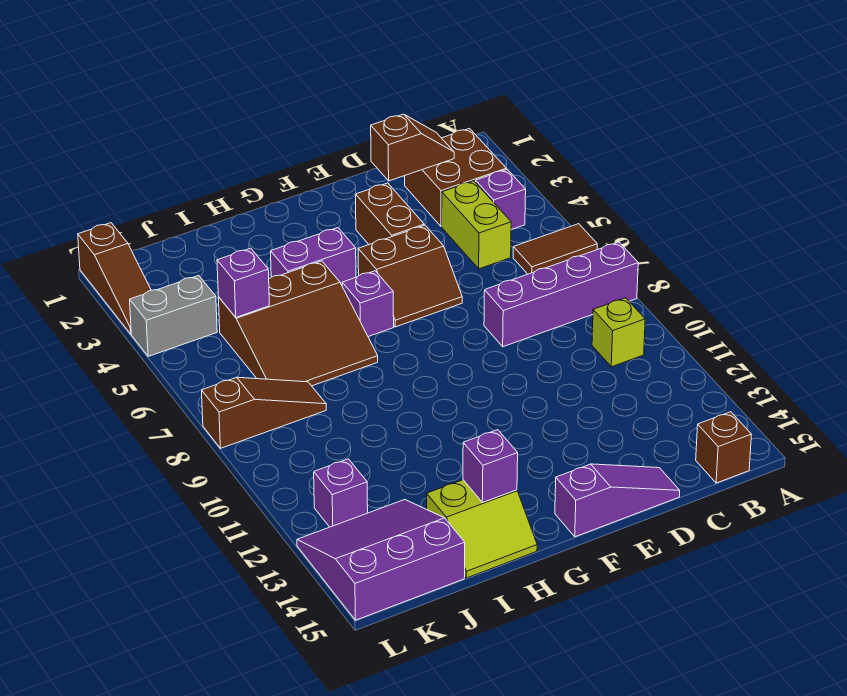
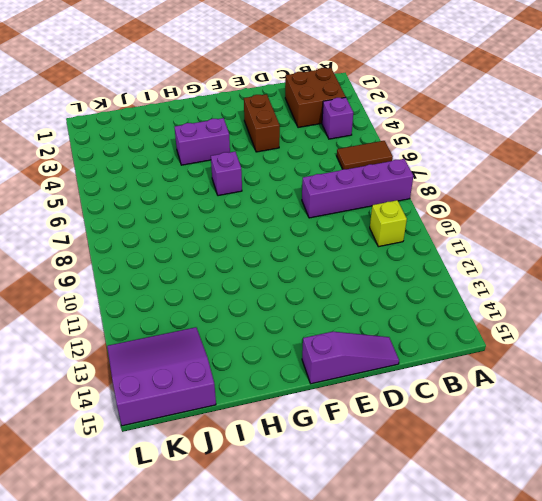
none -> brown brick B15 level 1
none -> lime brick C4:C5 level 1
none -> brown slope E5:F6 level 1 top 5

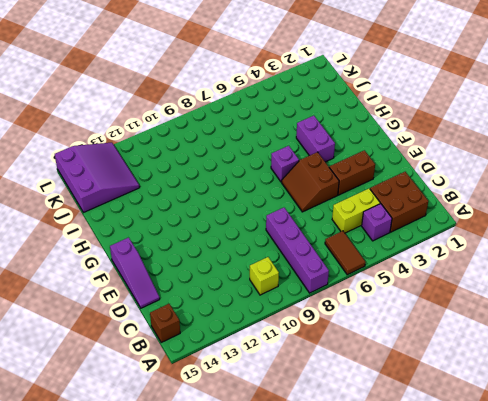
none -> brown slope H5:J7 level 1 top 5
none -> lime slope H14:I15 level 1 top 14
none -> brown slope J8:L8 level 1 top L

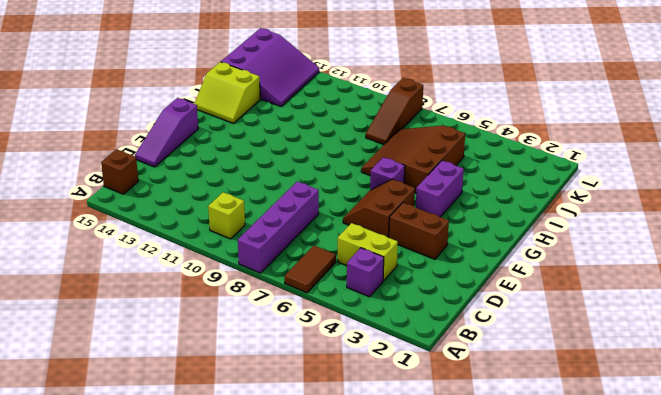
lime slope H14:I15 level 1 top I -> lime slope H14:I15 level 1 top 14
none -> brown brick B2:C3 level 1
none -> grey brick K4:L4 level 1
none -> purple brick K12 level 1

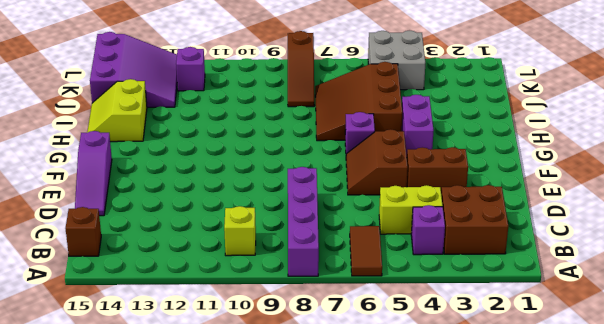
grey brick K4:L5 level 1 -> grey brick K4:L4 level 1
none -> brown slope L1:L3 level 1 top 1
none -> brown slope C2:D2 level 2 top D
none -> purple brick H14 level 2

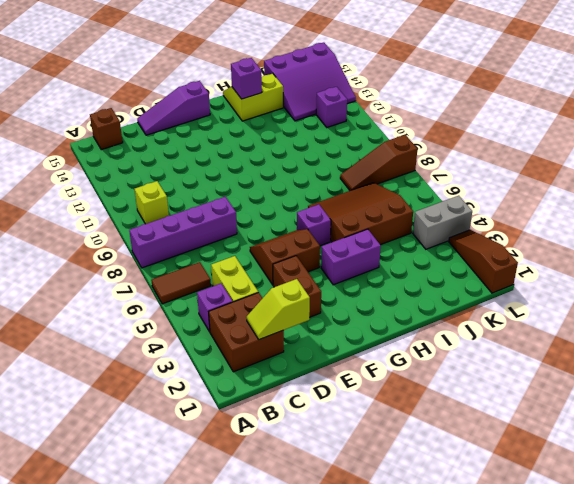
lime slope C2:D2 level 2 top D -> brown slope C2:D2 level 2 top D
none -> purple brick J5 level 2

